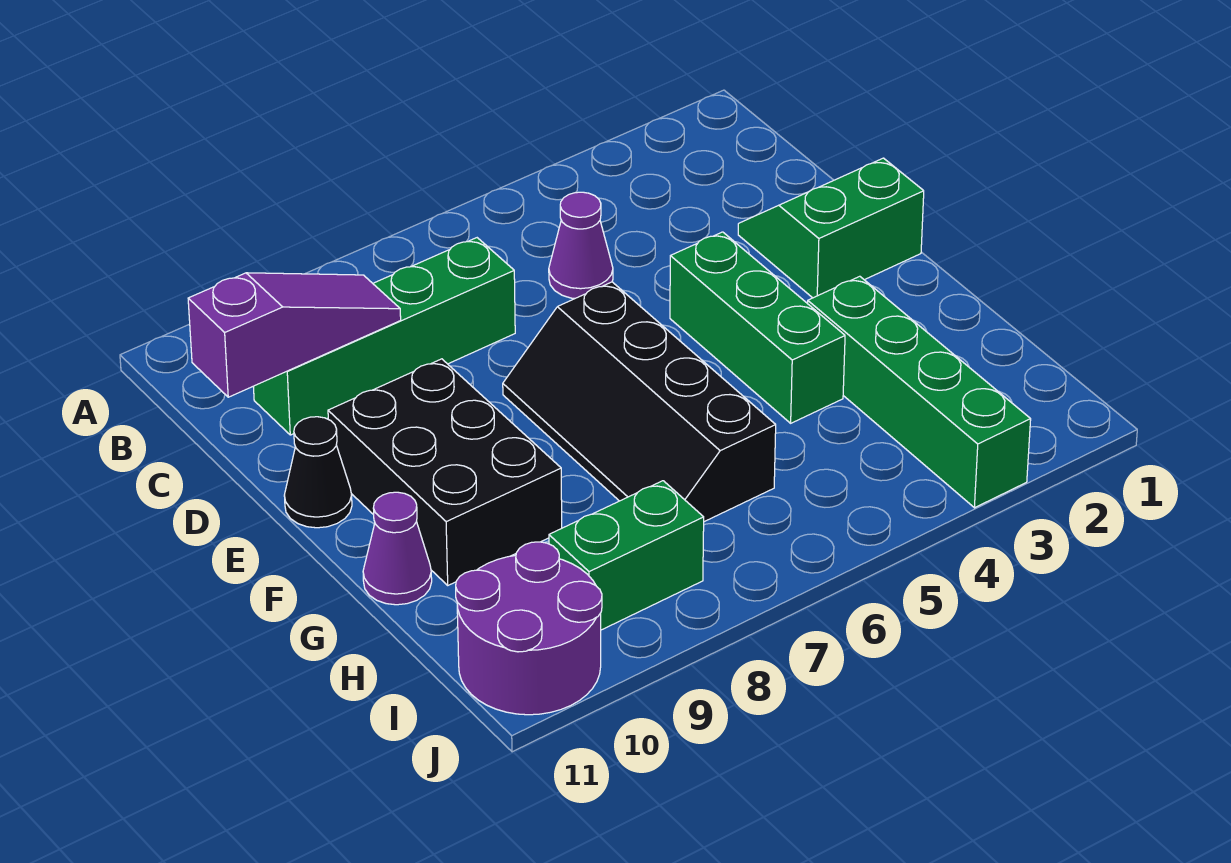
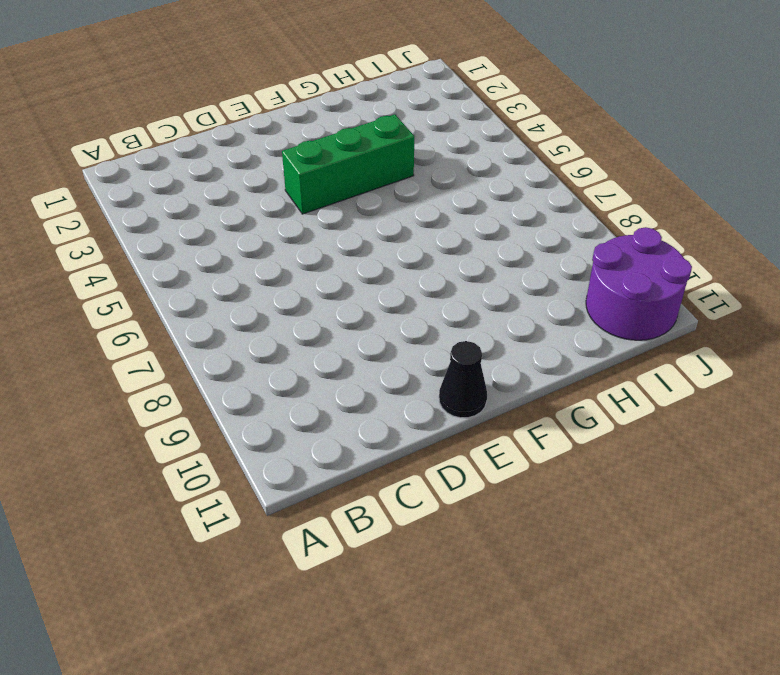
none -> purple cone C5 level 1
none -> green brick C7:C10 level 1
none -> green slope D1:E2 level 1 top E

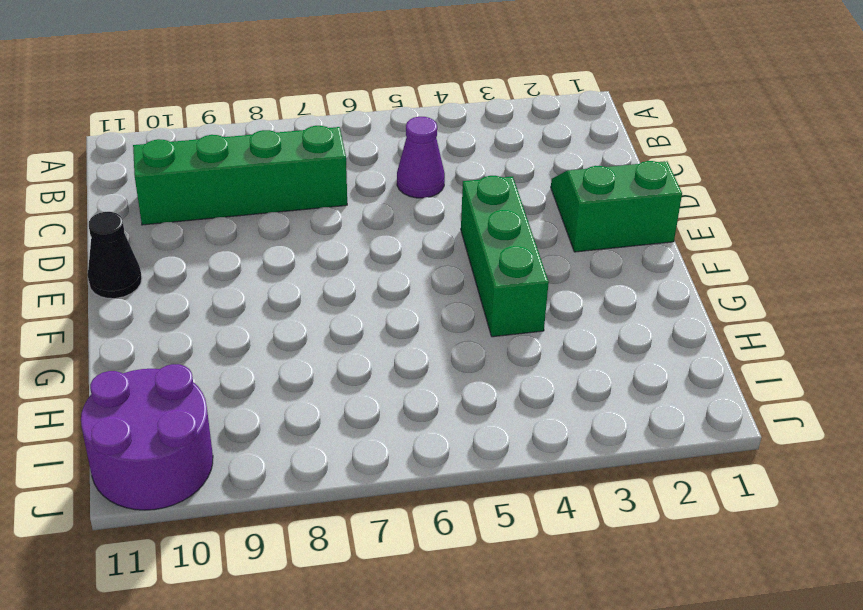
none -> black slope E6:H7 level 1 top 6
none -> black brick E9:G10 level 1
none -> green brick G3:J3 level 1

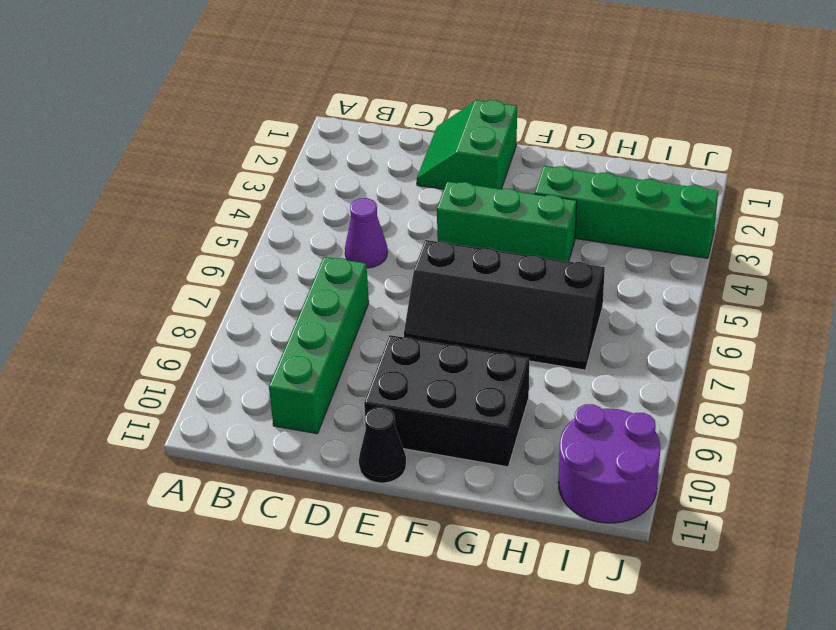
none -> purple cone G11 level 1
none -> green brick I8:I9 level 1
none -> purple slope C9:C11 level 2 top 11

